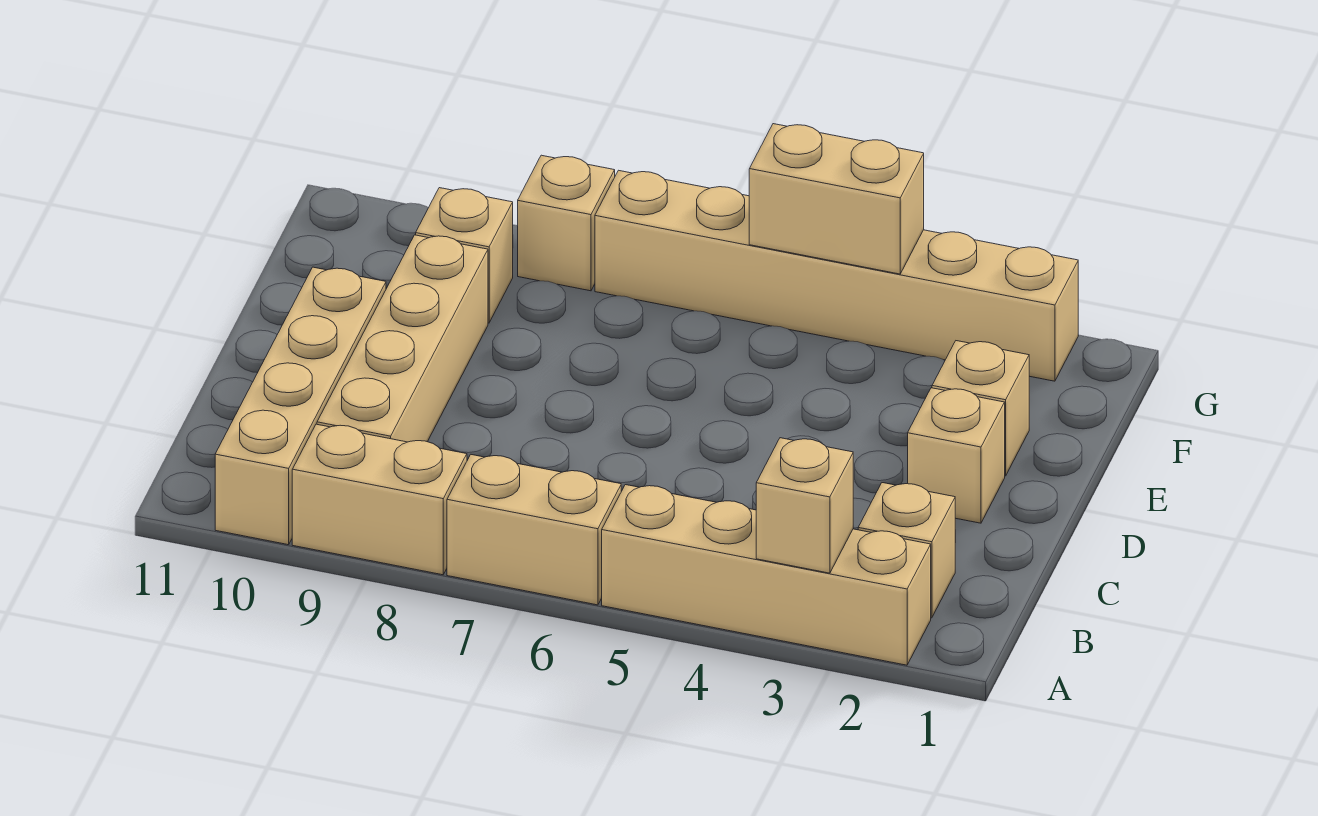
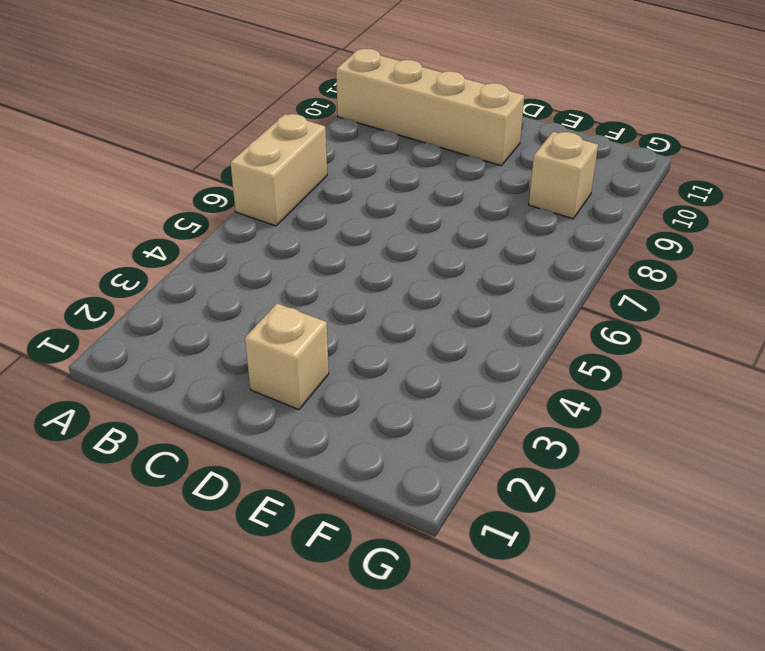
none -> tan brick A2:A5 level 1
none -> tan brick A8:A9 level 1
none -> tan brick B2 level 1

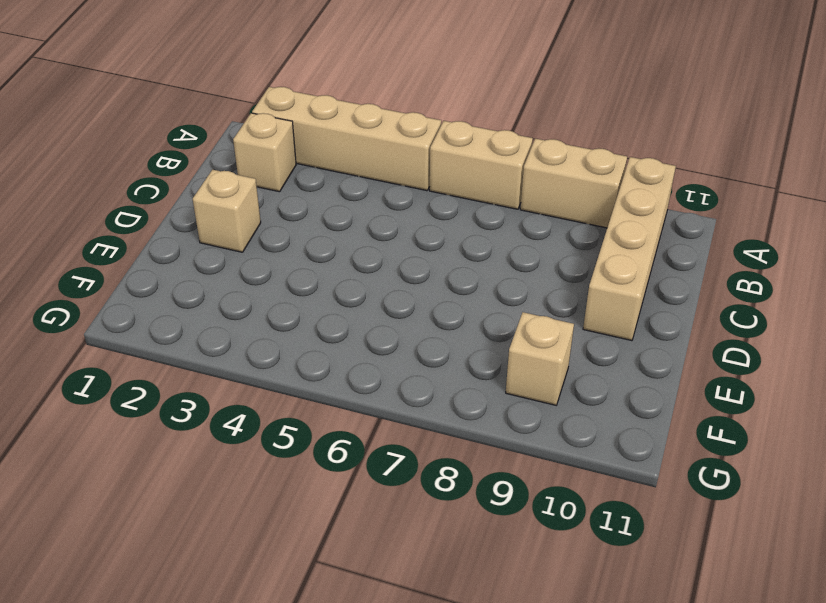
none -> tan brick B9:E9 level 1
none -> tan brick E2 level 1
none -> tan brick G2:G7 level 1

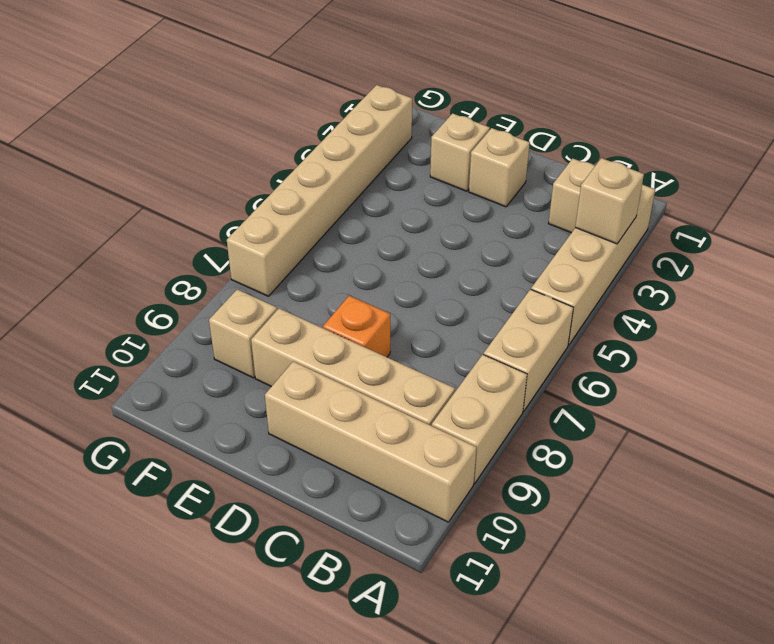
orange brick D8 level 1 -> none
none -> tan brick G8 level 1
none -> tan brick G4:G5 level 2

